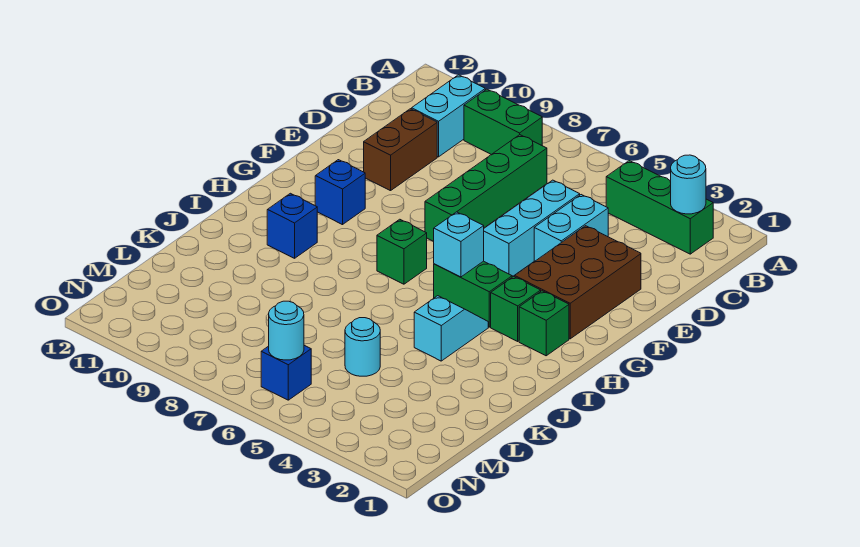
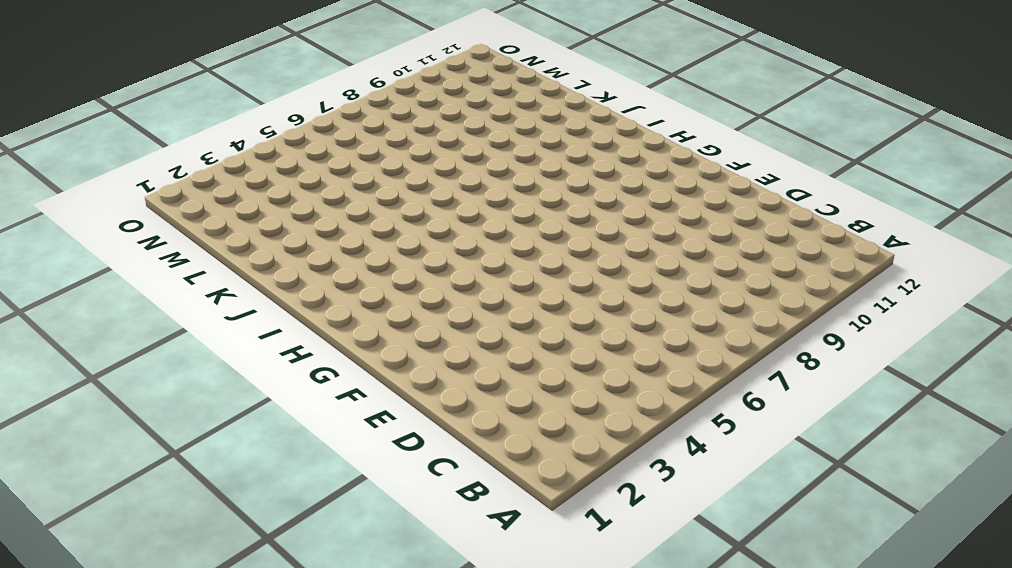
none -> green brick B2:B4 level 1
none -> green brick B8:B9 level 1
none -> cyan brick B10:C10 level 1

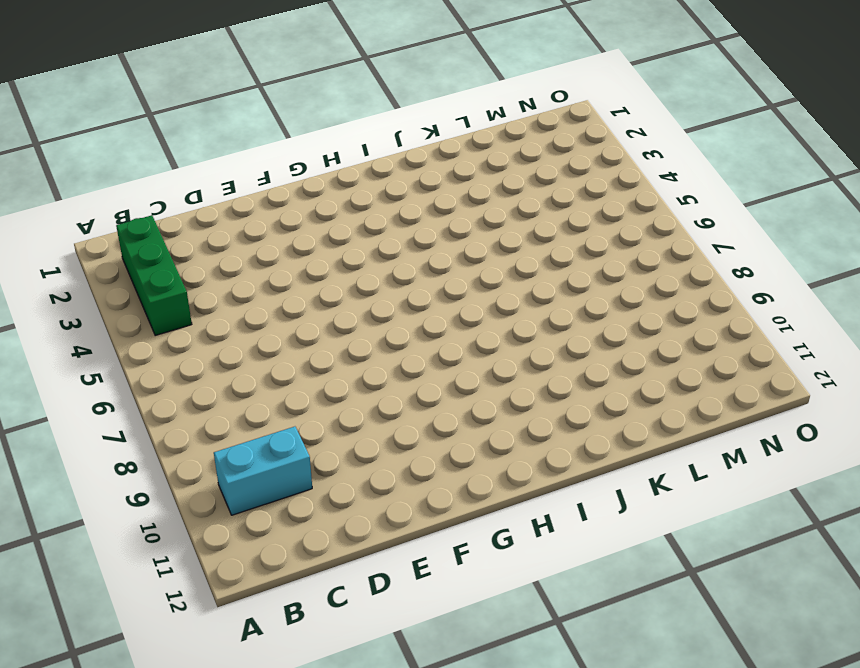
none -> green brick B8:B9 level 1
none -> green brick C7:F7 level 1
none -> cyan brick D4:E4 level 1

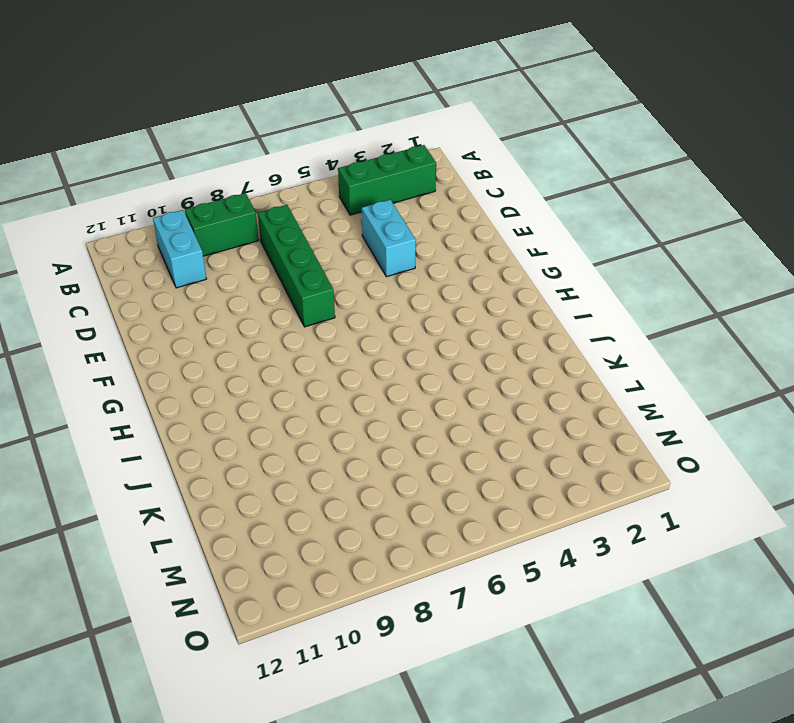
none -> cyan brick D5:F5 level 1
none -> brown brick D10:E10 level 1
none -> brown brick E2:G3 level 1

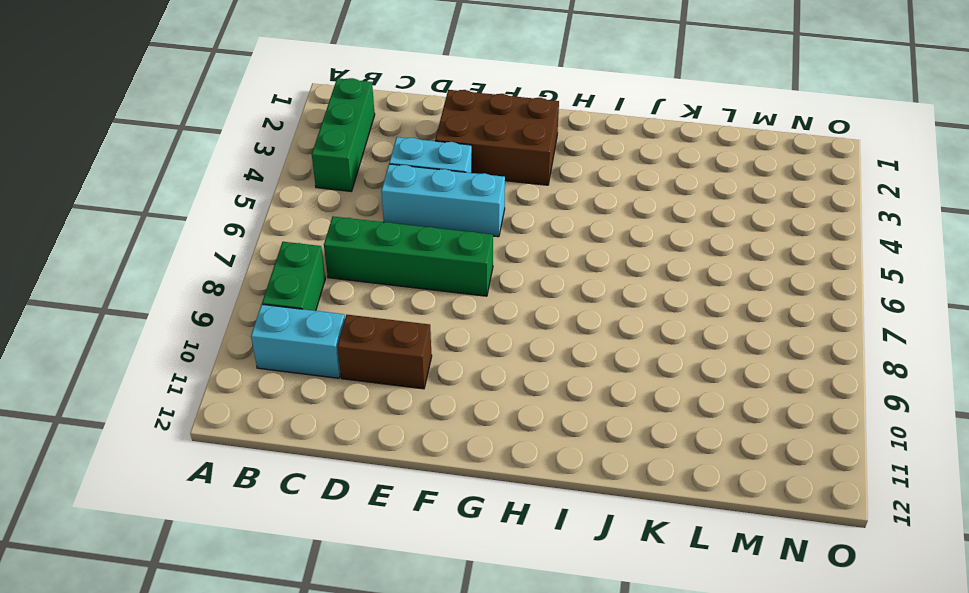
none -> blue brick G10 level 1
none -> green brick H2 level 1
none -> green brick H3 level 1

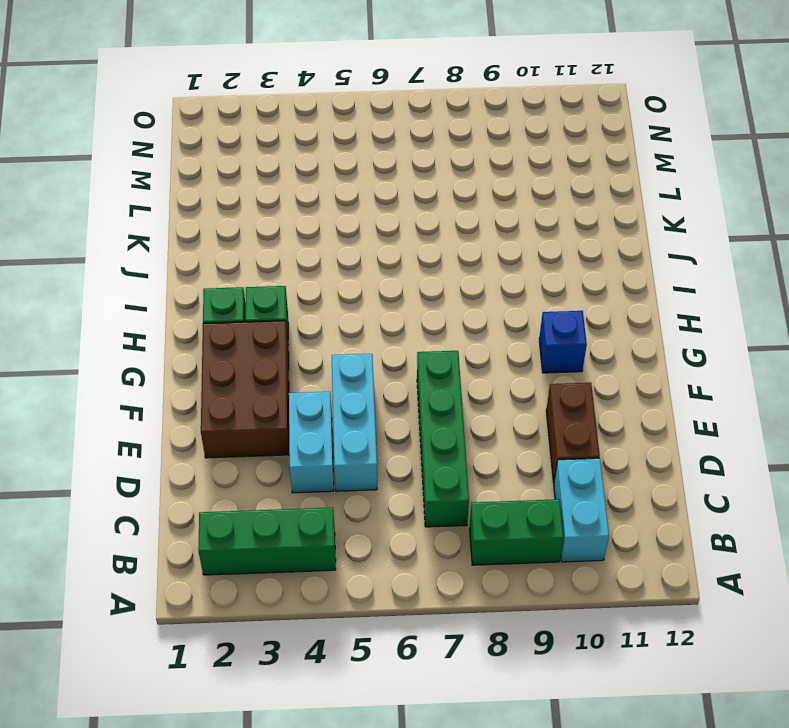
none -> green brick H4:H5 level 1
none -> green brick H7 level 1
none -> cyan slope I4:J4 level 1 top J

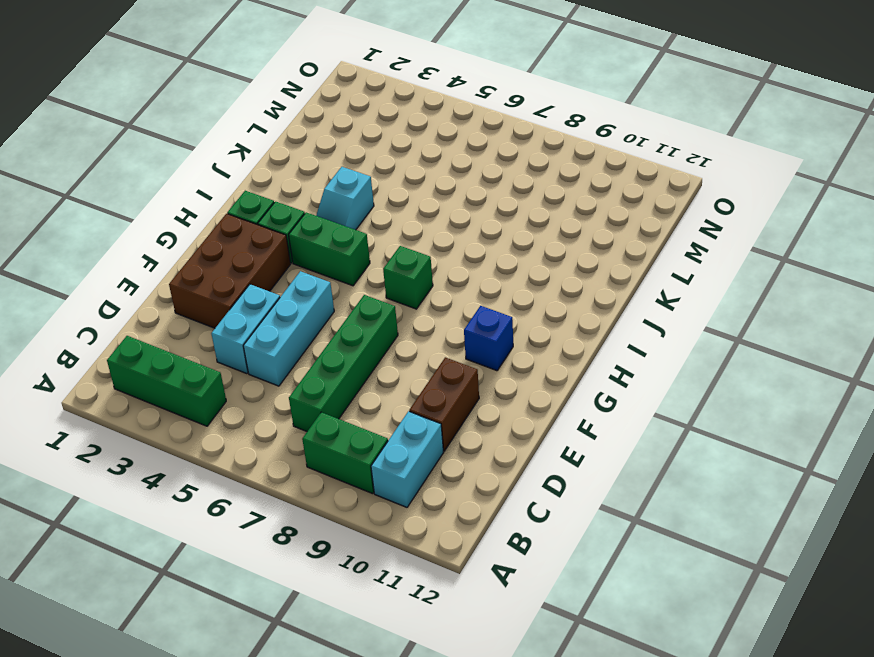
none -> blue brick I10 level 1
none -> cyan round brick L5 level 1
none -> blue brick N6 level 1

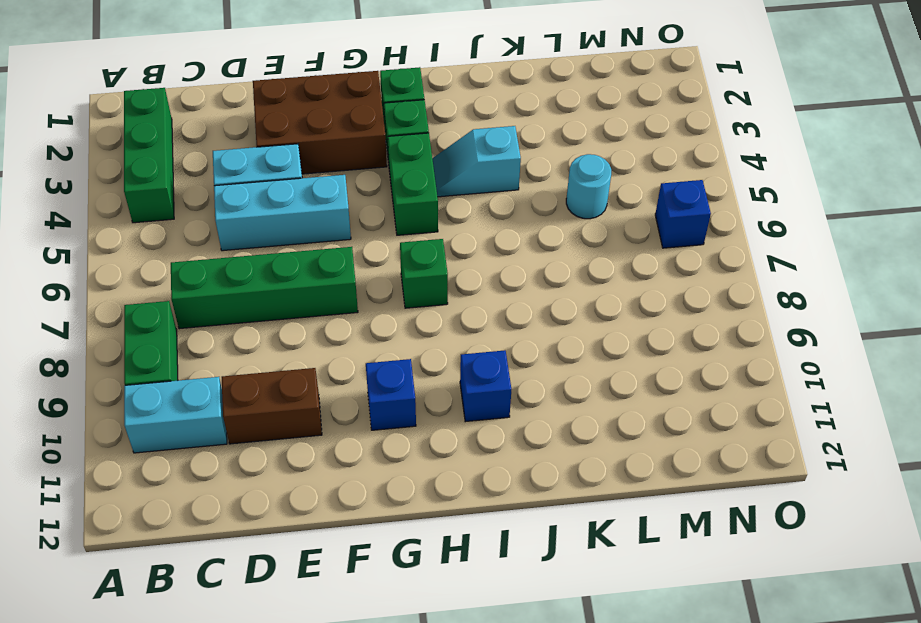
none -> cyan round brick B2 level 2
none -> cyan brick H5 level 2
none -> cyan round brick N6 level 2

